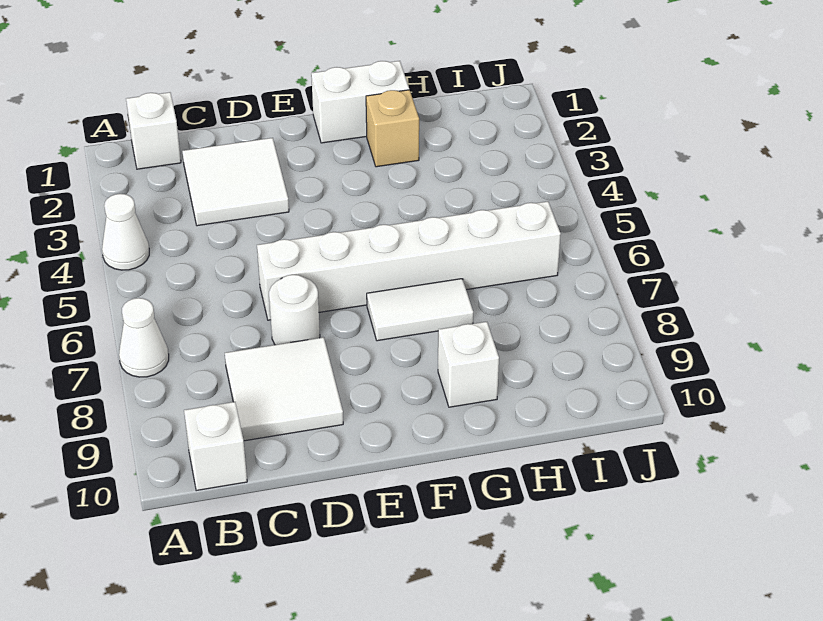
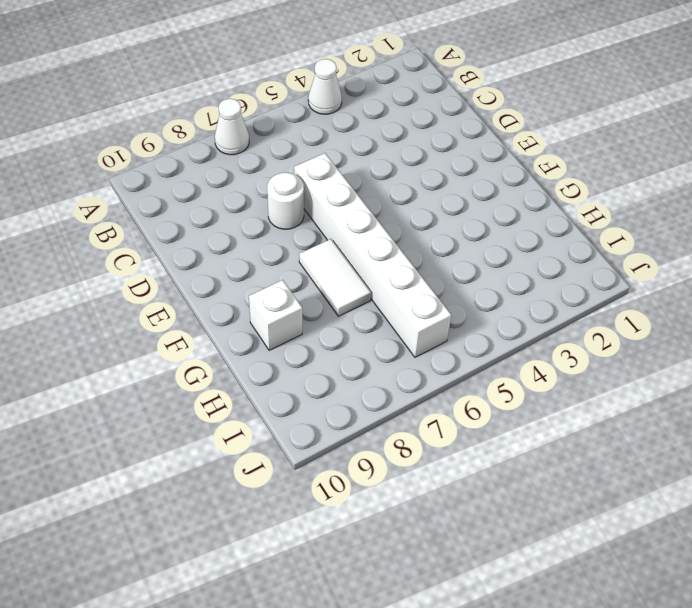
none -> white brick B1 level 1
none -> white brick B10 level 1
none -> white tile C2:D3 level 1

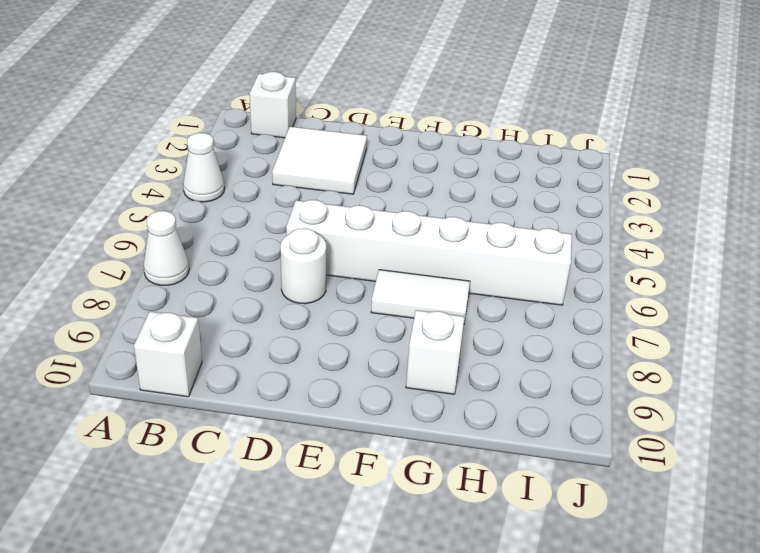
none -> white tile C8:D9 level 1
none -> white brick F1:G1 level 1
none -> tan brick G2 level 1

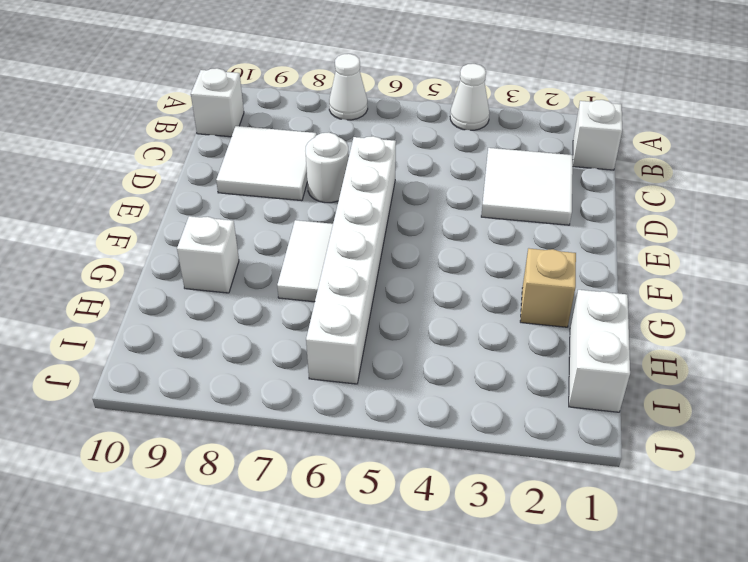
white brick H1:I1 level 1 -> white brick F1:G1 level 1

